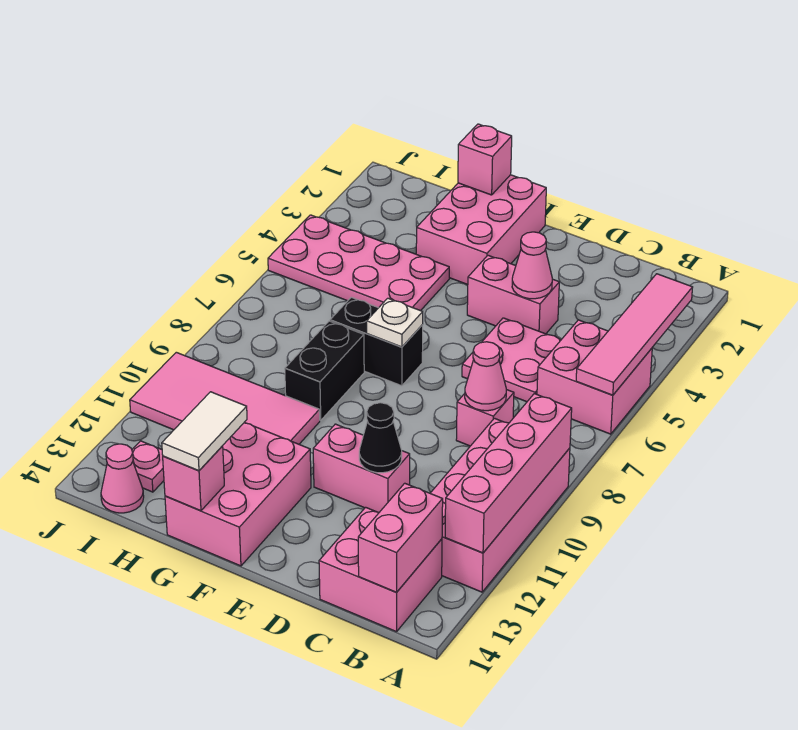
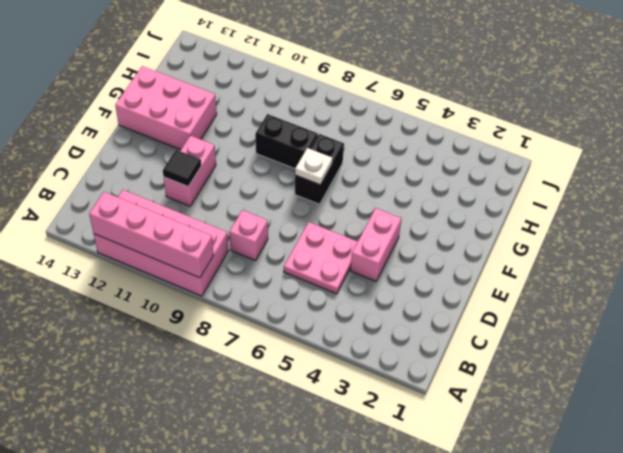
black tile D11 level 2 -> black cone D11 level 2
none -> pink brick A5:B6 level 1
none -> pink brick B13:C14 level 1
none -> pink brick F1:G3 level 1

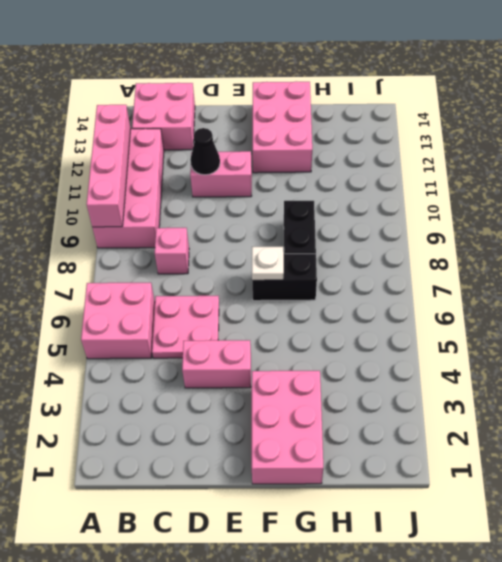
none -> pink plate G4:J5 level 1
none -> pink tile G10:J11 level 1
none -> pink plate I13 level 1

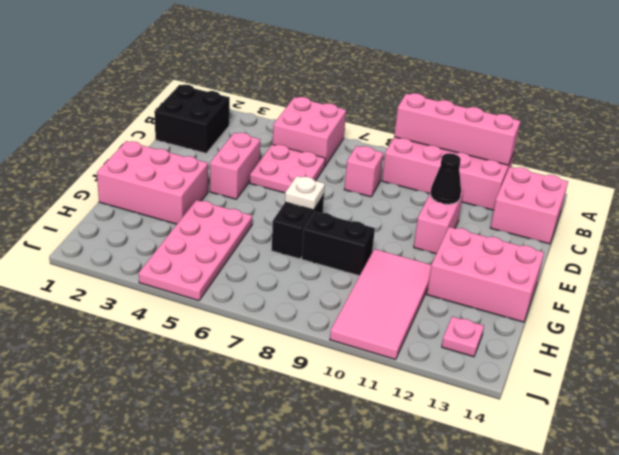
black brick B1:C2 level 1 -> none
none -> pink cone I14 level 1
none -> pink tile A3:A6 level 2
none -> pink brick B13:B14 level 2

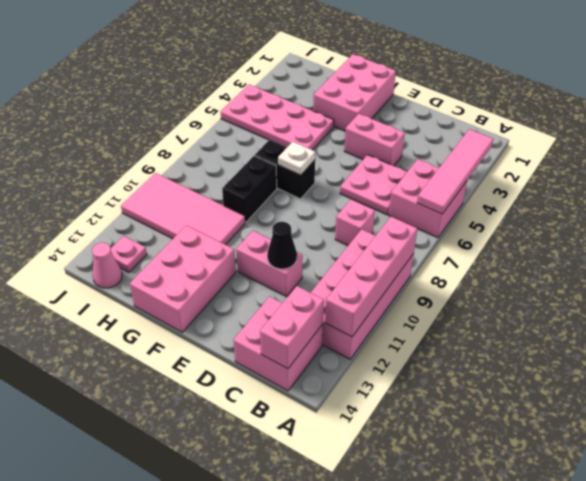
none -> pink cone C8 level 2
none -> pink cone D4 level 2
none -> pink brick G1 level 2

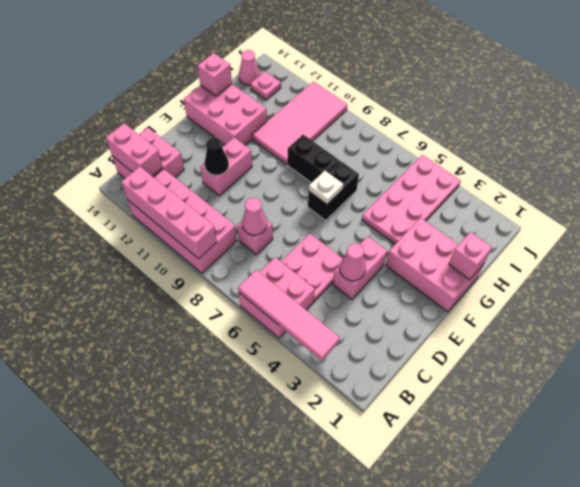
none -> white tile G13:G14 level 3

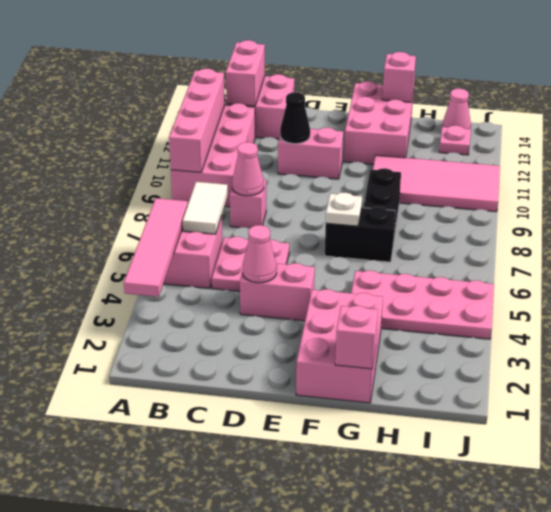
white tile B6:B7 level 2 -> white tile G13:G14 level 3

